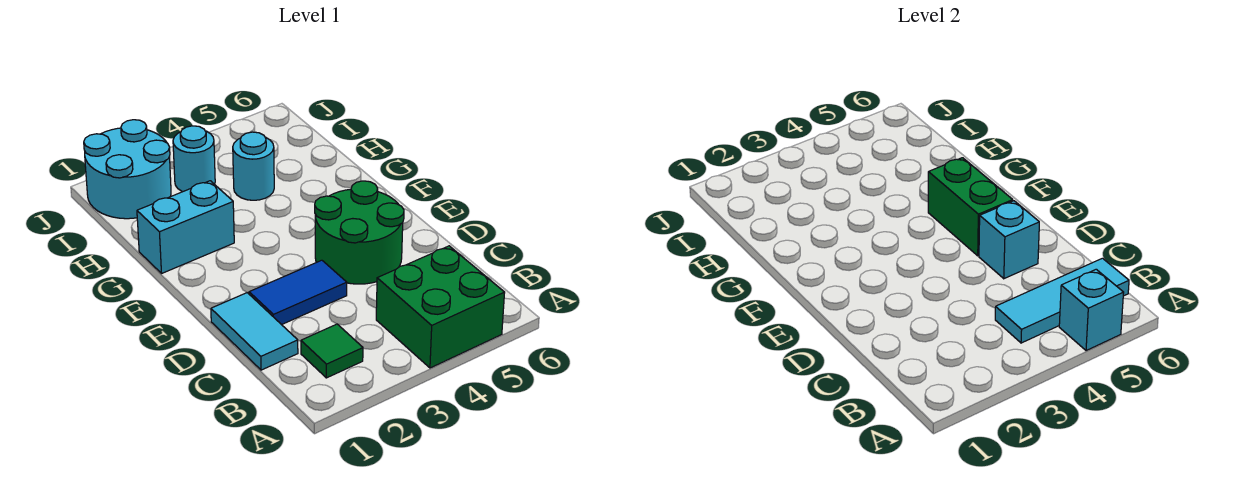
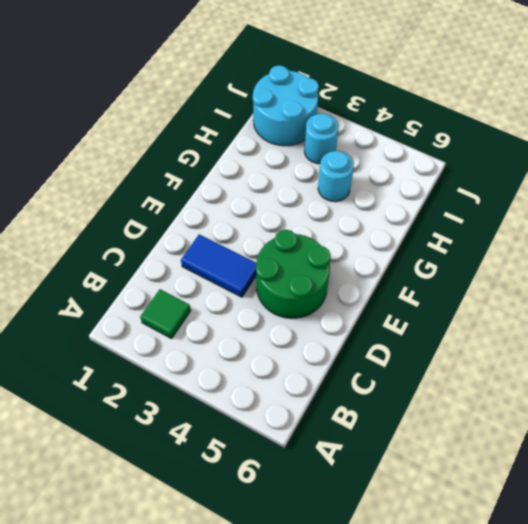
none -> green brick A4:B5 level 1
none -> cyan tile C1:D1 level 1
none -> cyan brick G1:G2 level 1

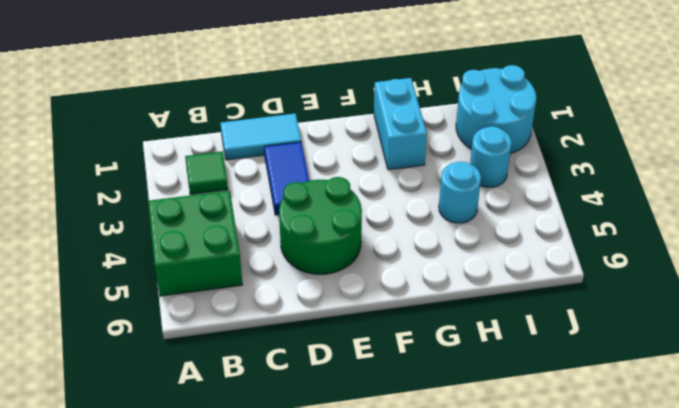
none -> cyan brick A5 level 2
none -> cyan tile B4:B6 level 2
none -> cyan brick D5 level 2

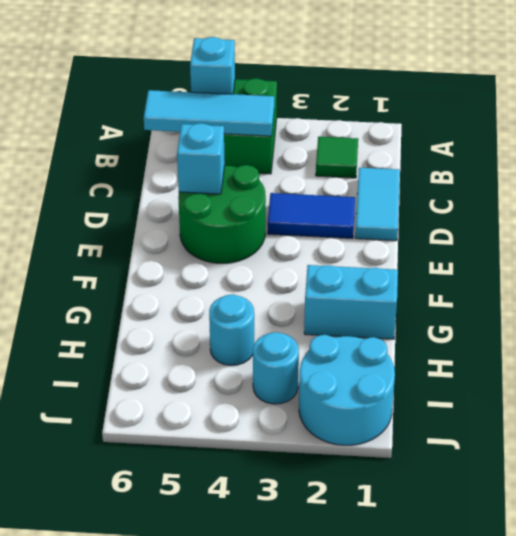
none -> green brick E5:F5 level 2

